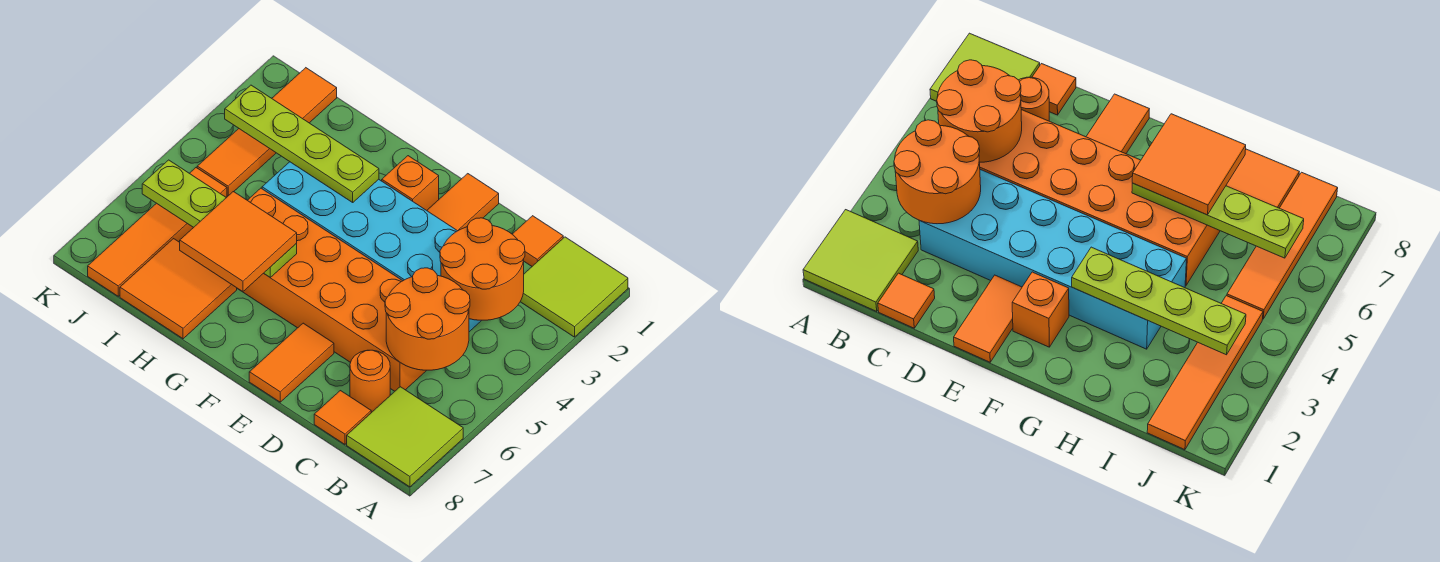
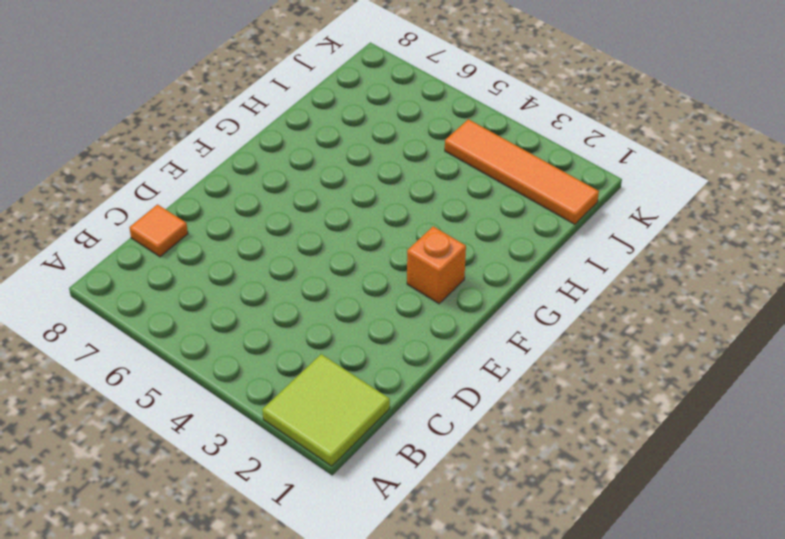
none -> lime tile A7:B8 level 1
none -> orange tile C1 level 1
none -> cyan brick C3:H4 level 1

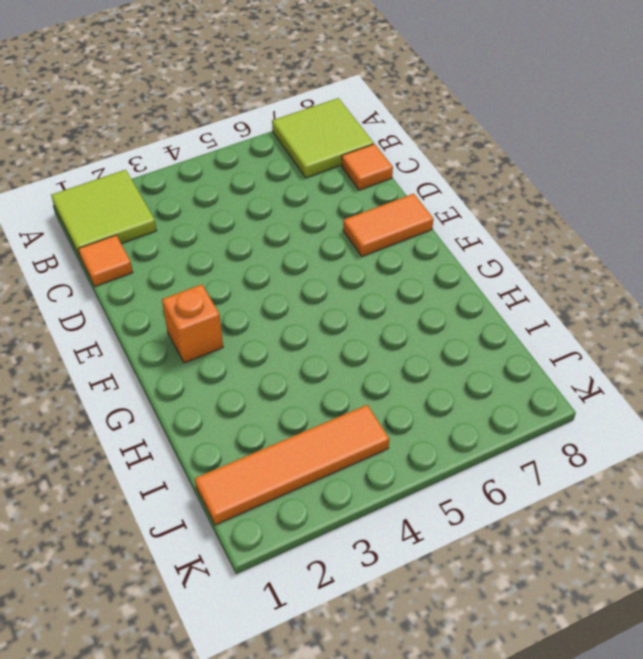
none -> cyan brick C3:H4 level 1
none -> orange brick C5:H6 level 1
none -> orange round brick C7 level 1

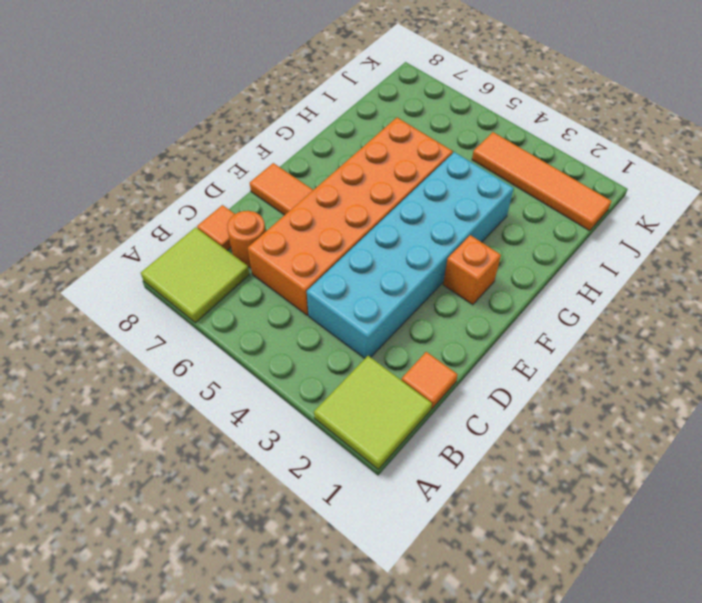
none -> orange tile E1:E2 level 1
none -> orange tile H7:I8 level 1
none -> orange tile J5:J8 level 1

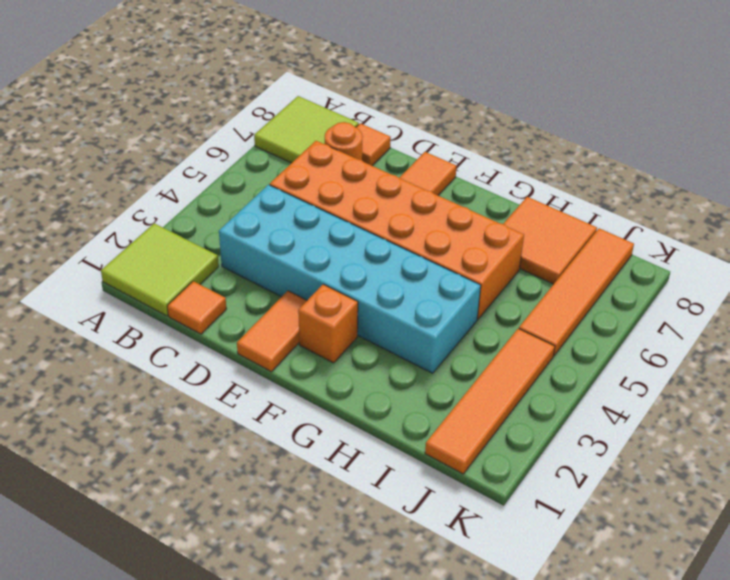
none -> orange round brick B3:C4 level 2
none -> orange round brick B5:C6 level 2
none -> lime plate G3:J3 level 2

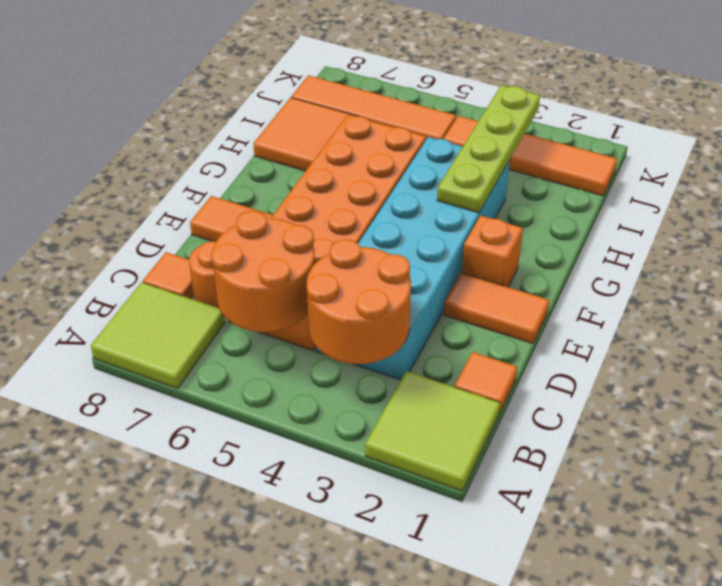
none -> lime plate G6:J6 level 2
none -> orange tile G6:H7 level 3

